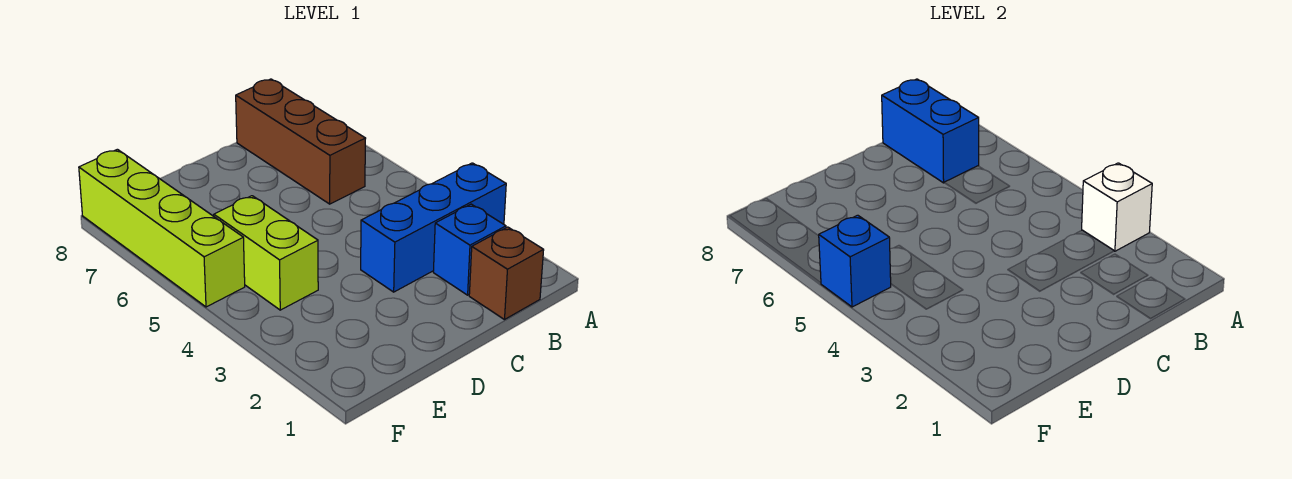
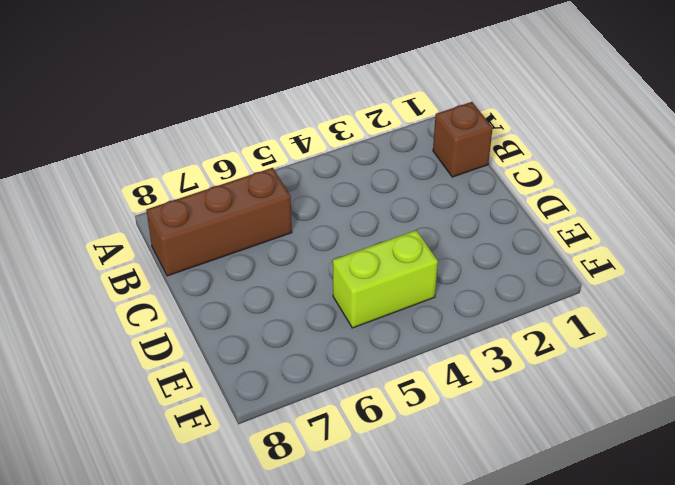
none -> blue brick A3:C3 level 1
none -> blue brick B2 level 1

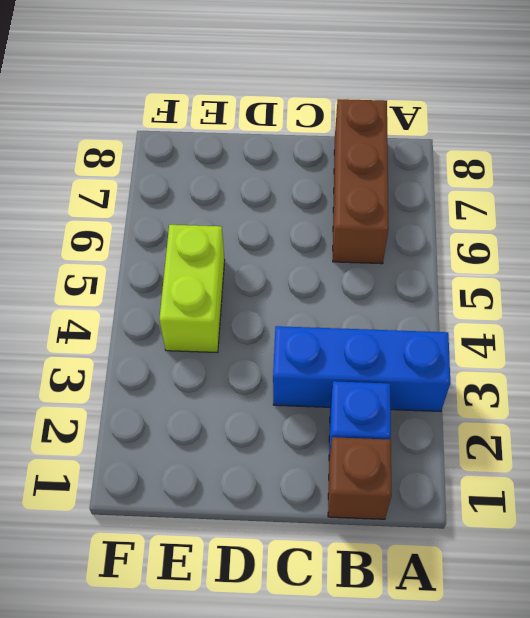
none -> lime brick F5:F8 level 1
none -> white brick A3 level 2

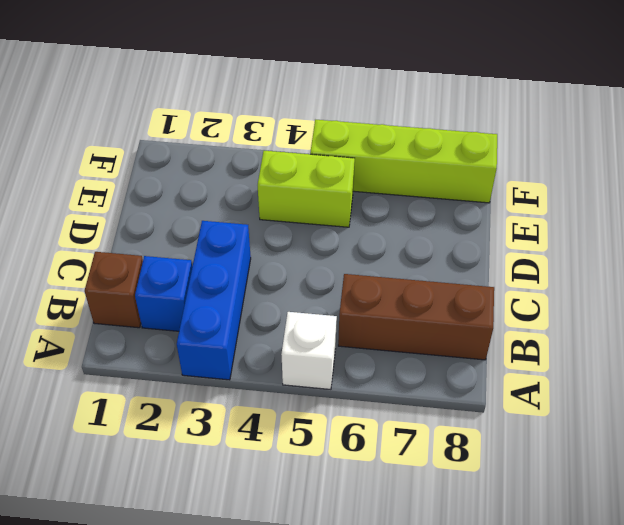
white brick A5 level 1 -> white brick A3 level 2
none -> blue brick B7:B8 level 2
none -> blue brick F5 level 2

